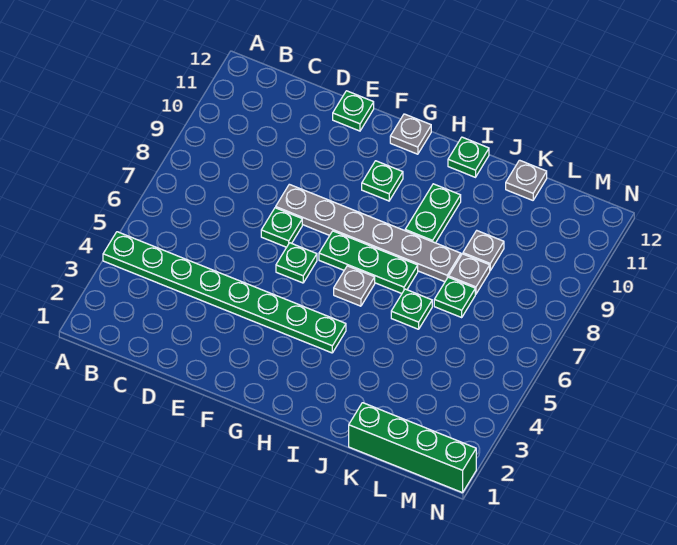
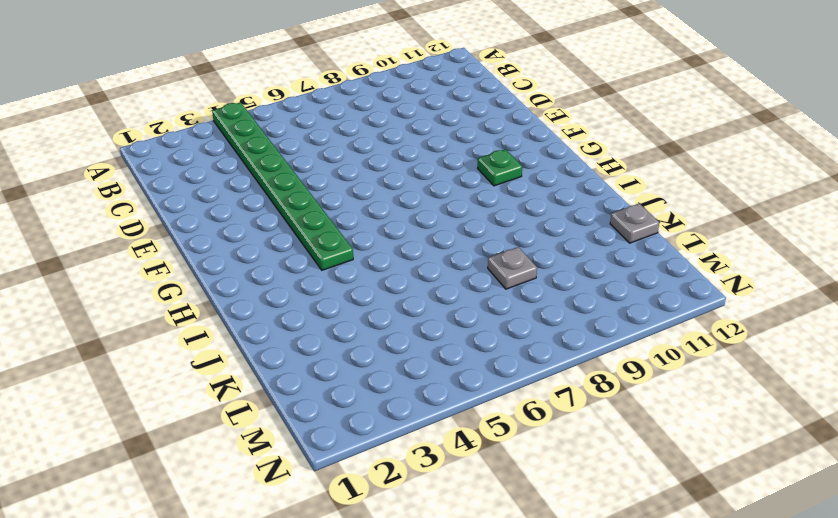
none -> green plate E7 level 1
none -> grey plate E8:J8 level 1
none -> green plate E12 level 1

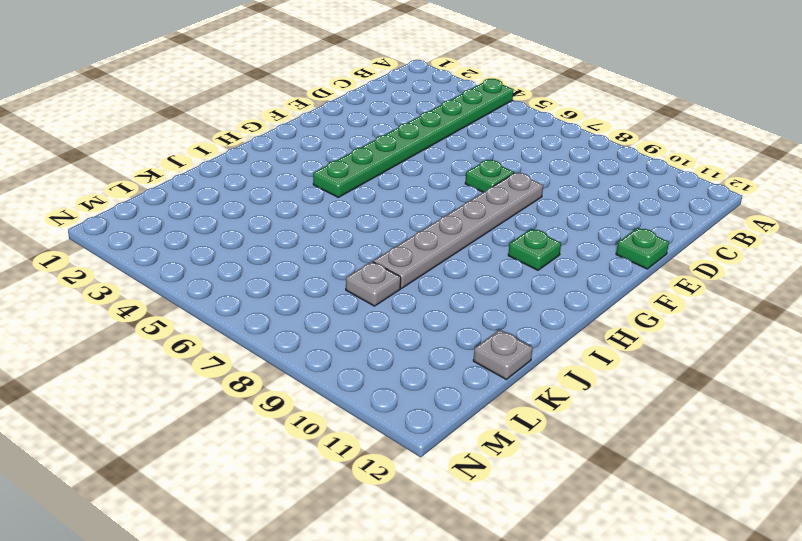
none -> green plate F6 level 1
none -> green plate G7:I7 level 1
none -> grey plate G12 level 1

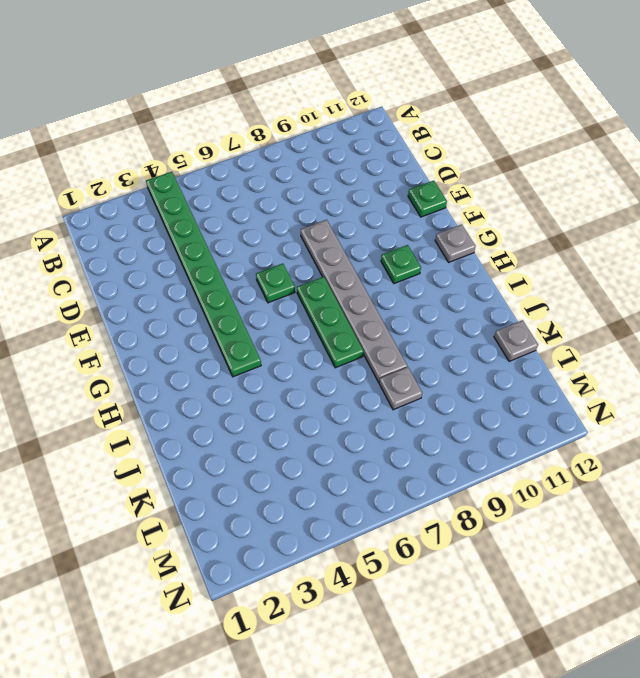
none -> green plate E7 level 1
none -> grey plate H6 level 1
none -> green plate I9:I10 level 1

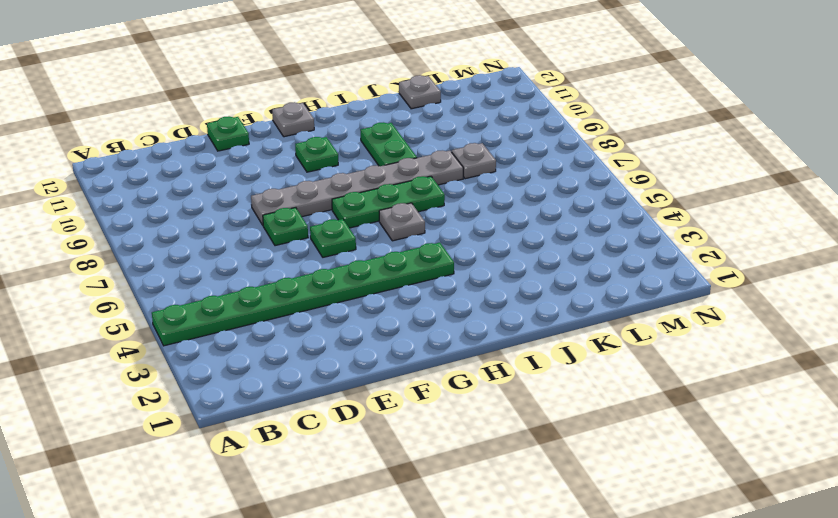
none -> green plate I12 level 1
none -> green plate J6 level 1
none -> green brick K1:N1 level 1

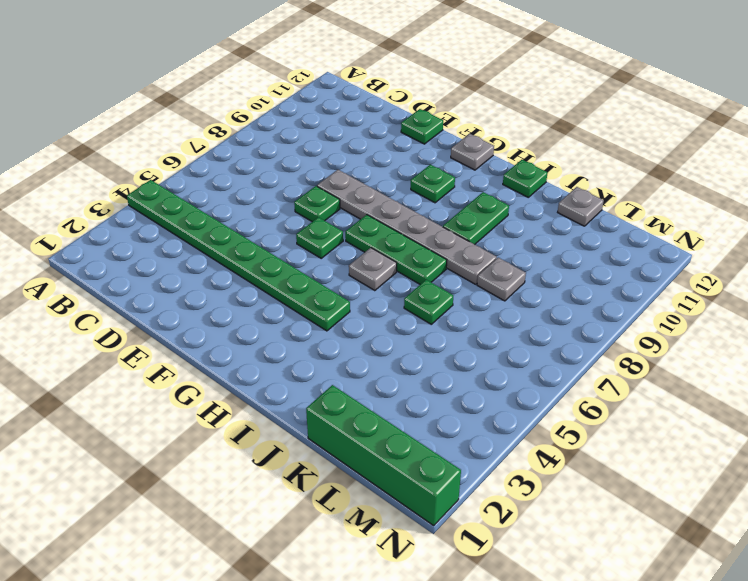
none -> green plate K7 level 1
none -> grey plate K9 level 1

